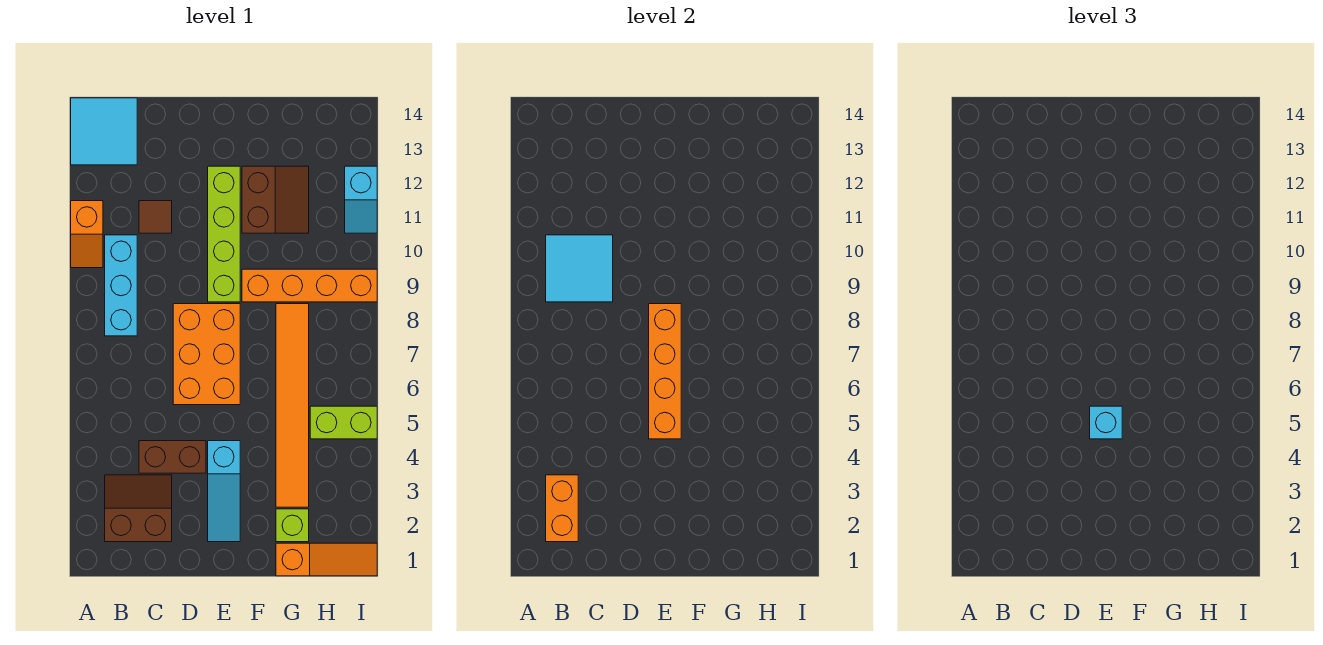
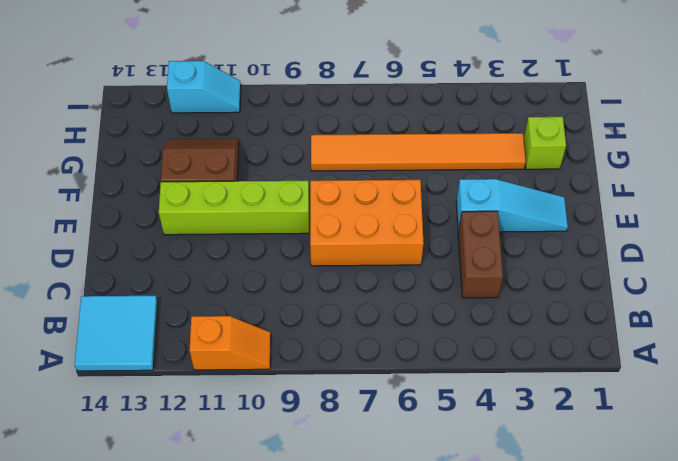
none -> brown slope B2:C3 level 1 top 2
none -> cyan brick B8:B10 level 1
none -> brown tile C11 level 1

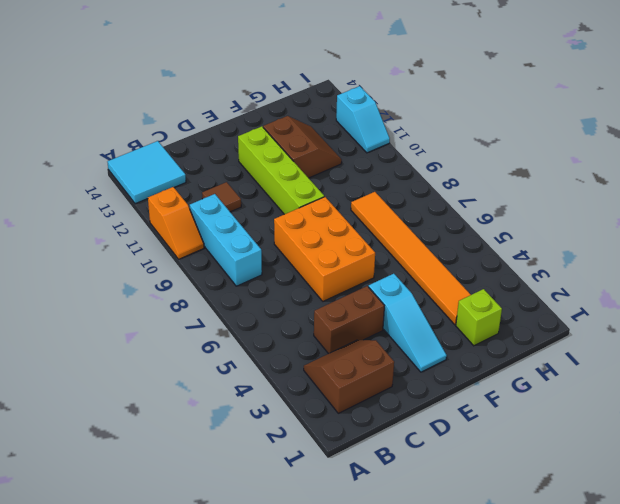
none -> orange brick F9:I9 level 1
none -> orange slope G1:I1 level 1 top G
none -> lime brick H5:I5 level 1

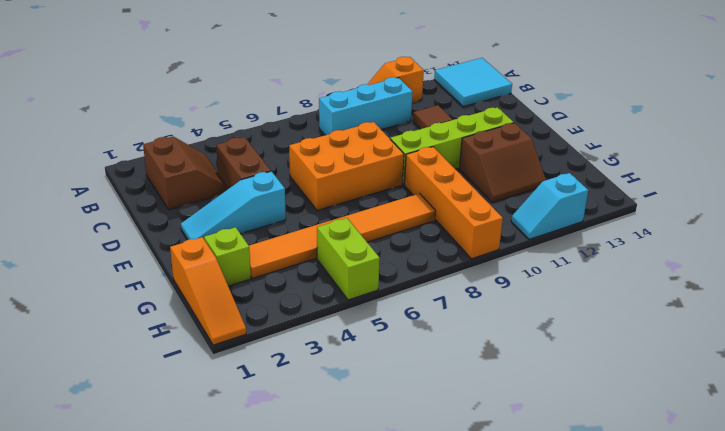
none -> orange brick B2:B3 level 2
none -> cyan tile B9:C10 level 2
none -> orange brick E5:E8 level 2

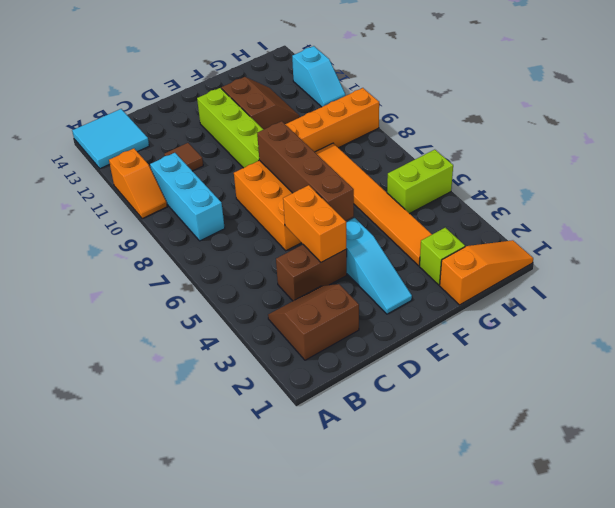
orange brick D4:D5 level 2 -> orange brick B2:B3 level 2
brown brick E5:E8 level 2 -> orange brick E5:E8 level 2
none -> cyan tile B9:C10 level 2
none -> cyan brick E5 level 3

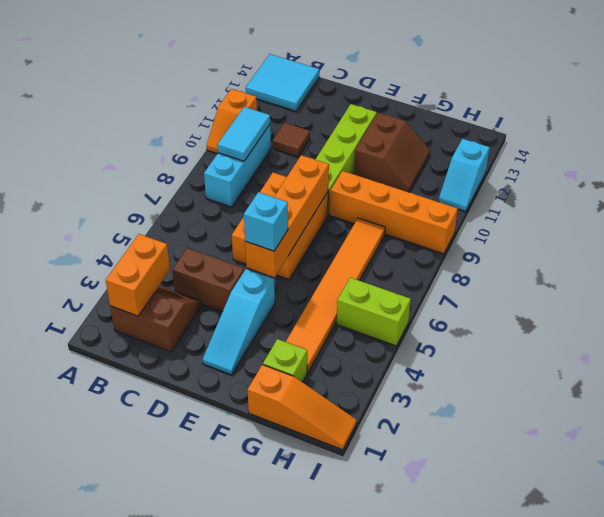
cyan tile B9:B10 level 2 -> cyan tile B9:C10 level 2

